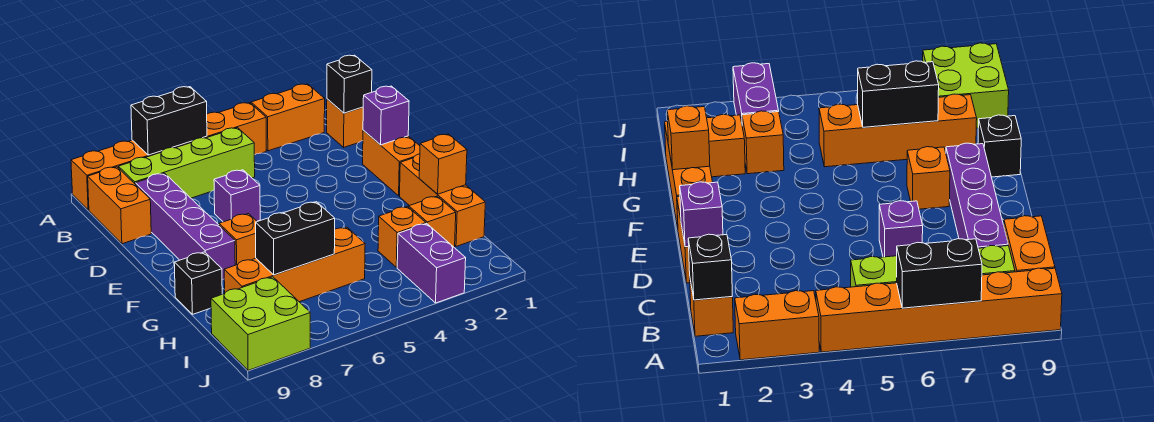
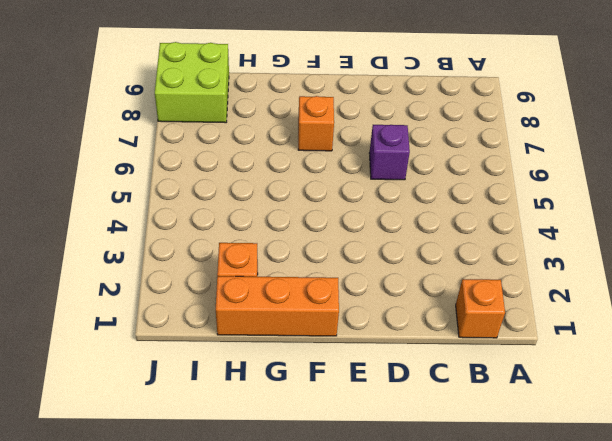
none -> orange brick A2:A3 level 1
none -> orange brick A4:A9 level 1
none -> lime brick B5:B8 level 1

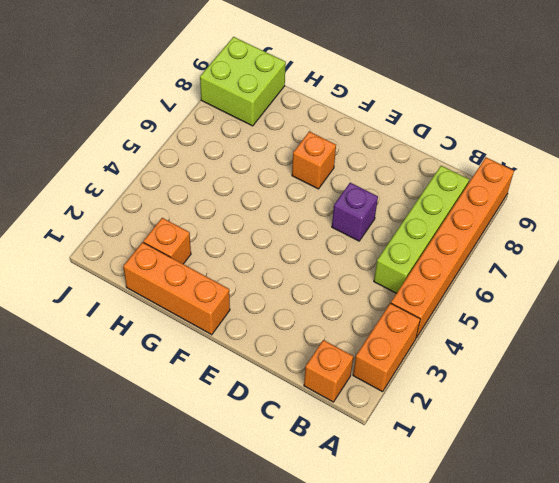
none -> orange brick B9:C9 level 1
none -> purple brick C8:F8 level 1
none -> orange brick D1:E1 level 1

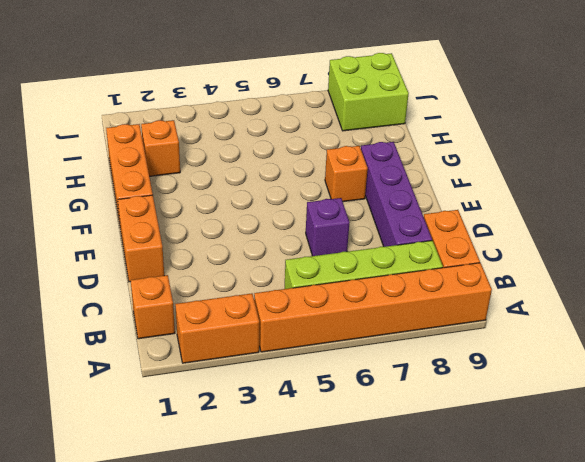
none -> black brick G9 level 1
none -> orange brick H3 level 1
none -> orange brick H5:H8 level 1

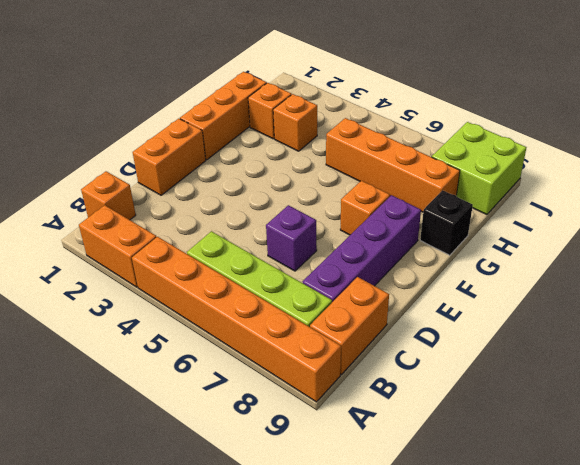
none -> purple brick I3:J3 level 1
none -> black brick A6:A7 level 2
none -> black brick B1 level 2

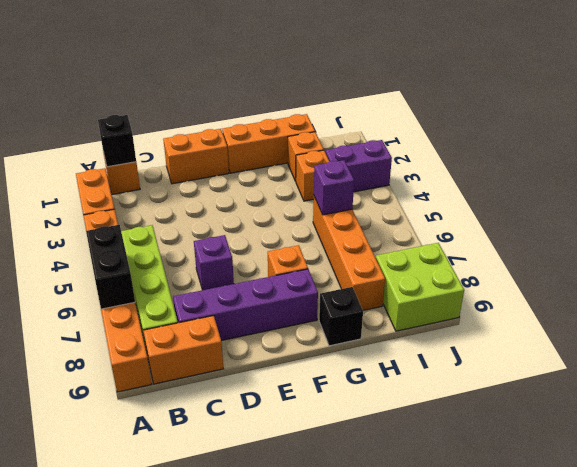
purple brick H5 level 2 -> purple brick D1 level 2
none -> orange brick G1 level 2
none -> black brick H6:H7 level 2

